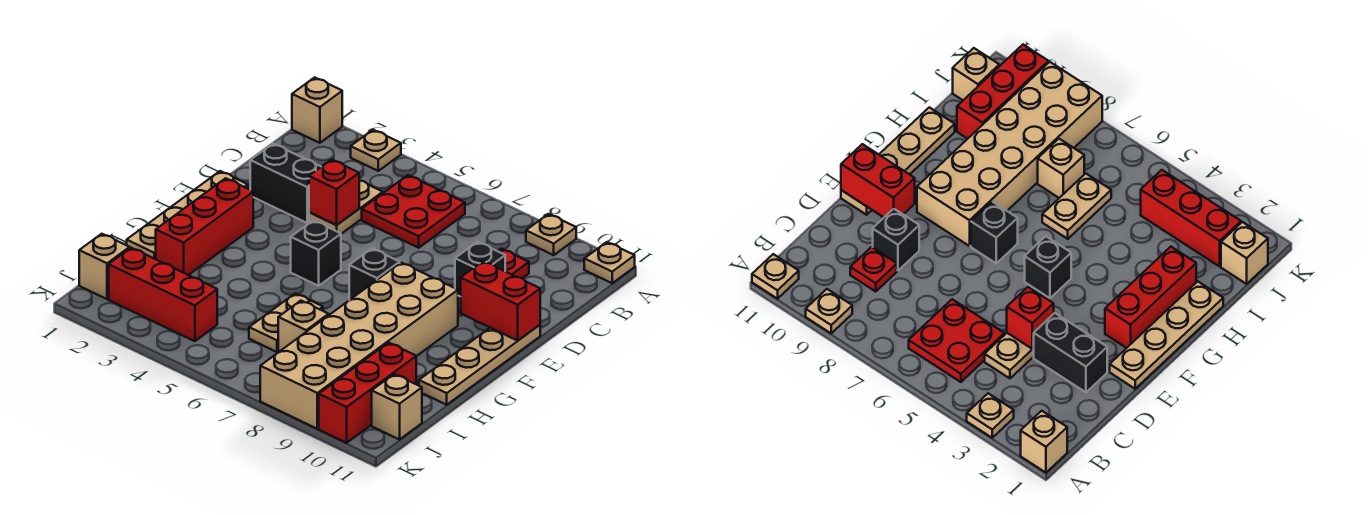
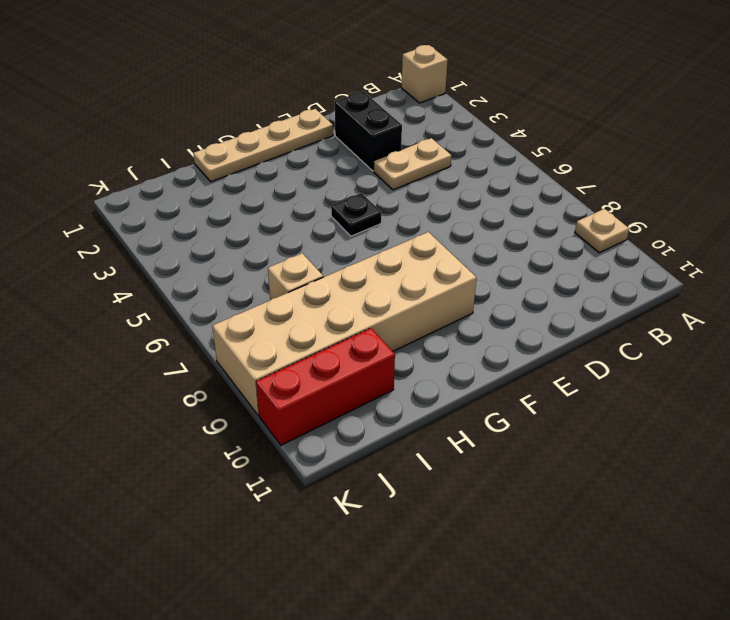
black plate F5 level 1 -> black brick F5 level 1
none -> tan plate A3 level 1
none -> tan plate A11 level 1
none -> red plate B5:C6 level 1

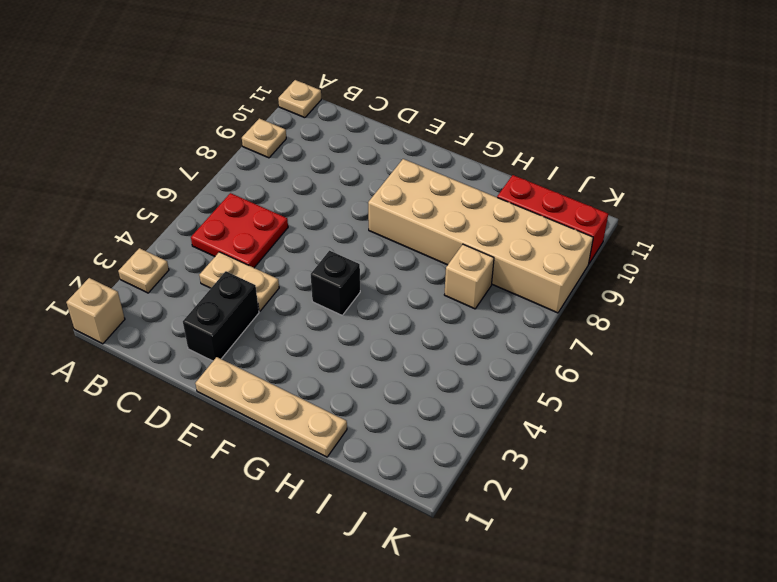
none -> red plate C9 level 1
none -> black brick D9 level 1
none -> tan plate E11:H11 level 1

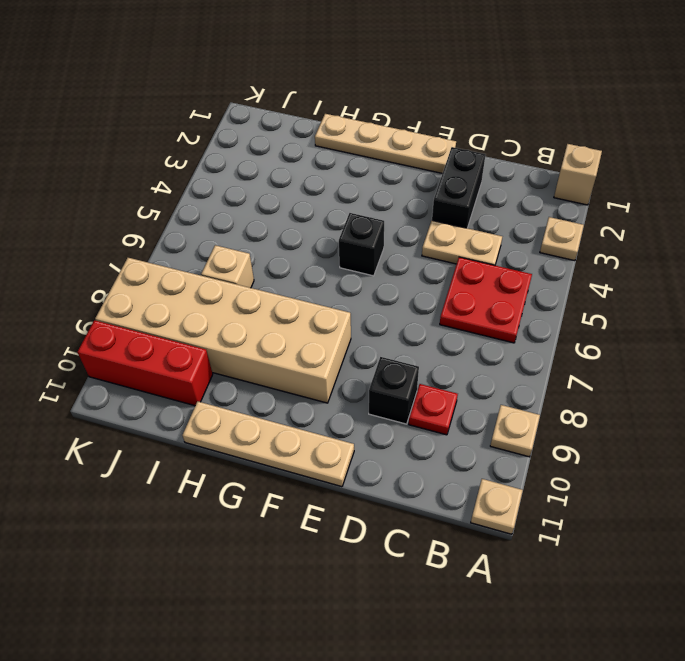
none -> red brick F2:H2 level 1
none -> black brick F7 level 1
none -> tan plate H6:I6 level 1

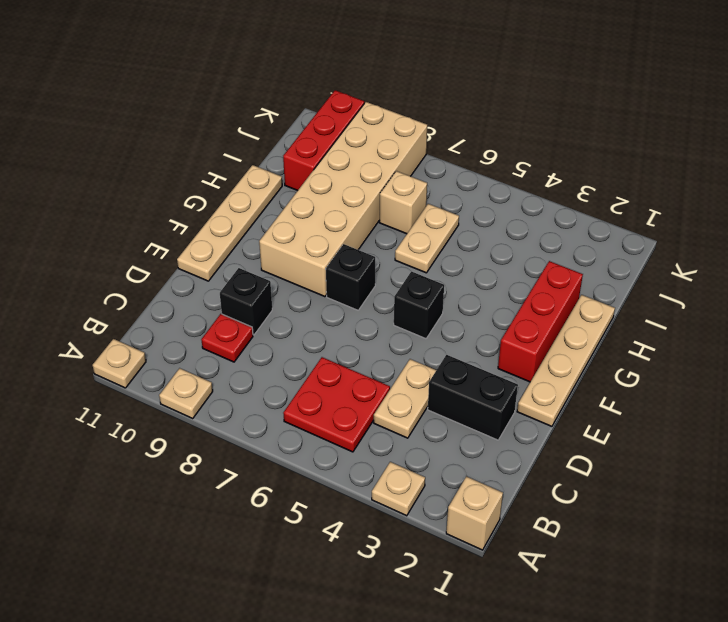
none -> tan brick J1 level 1
none -> red brick J2:J4 level 1
none -> tan brick J11 level 1

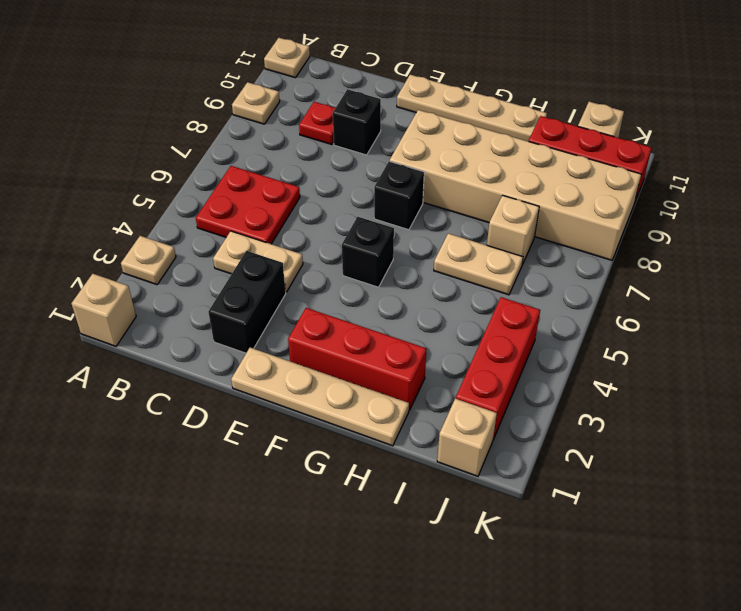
none -> red brick D4 level 2
none -> red brick E10:E11 level 2

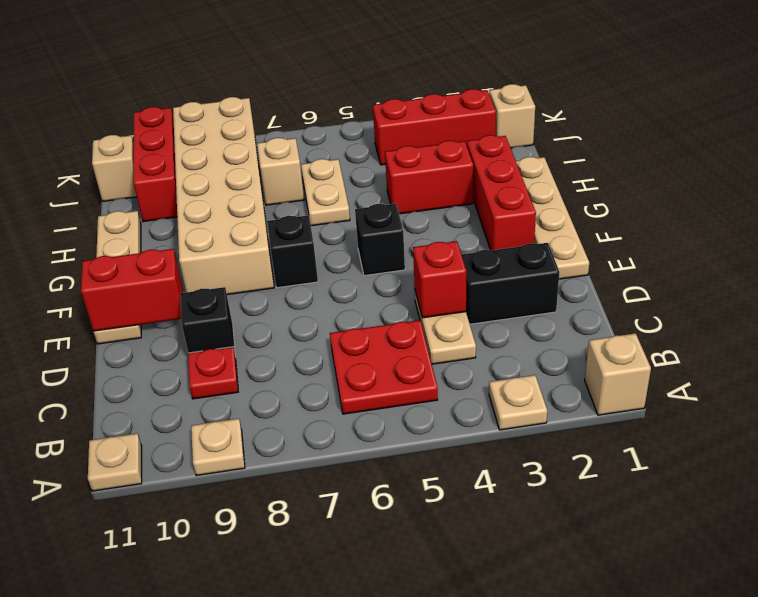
red brick H3:H4 level 1 -> none

